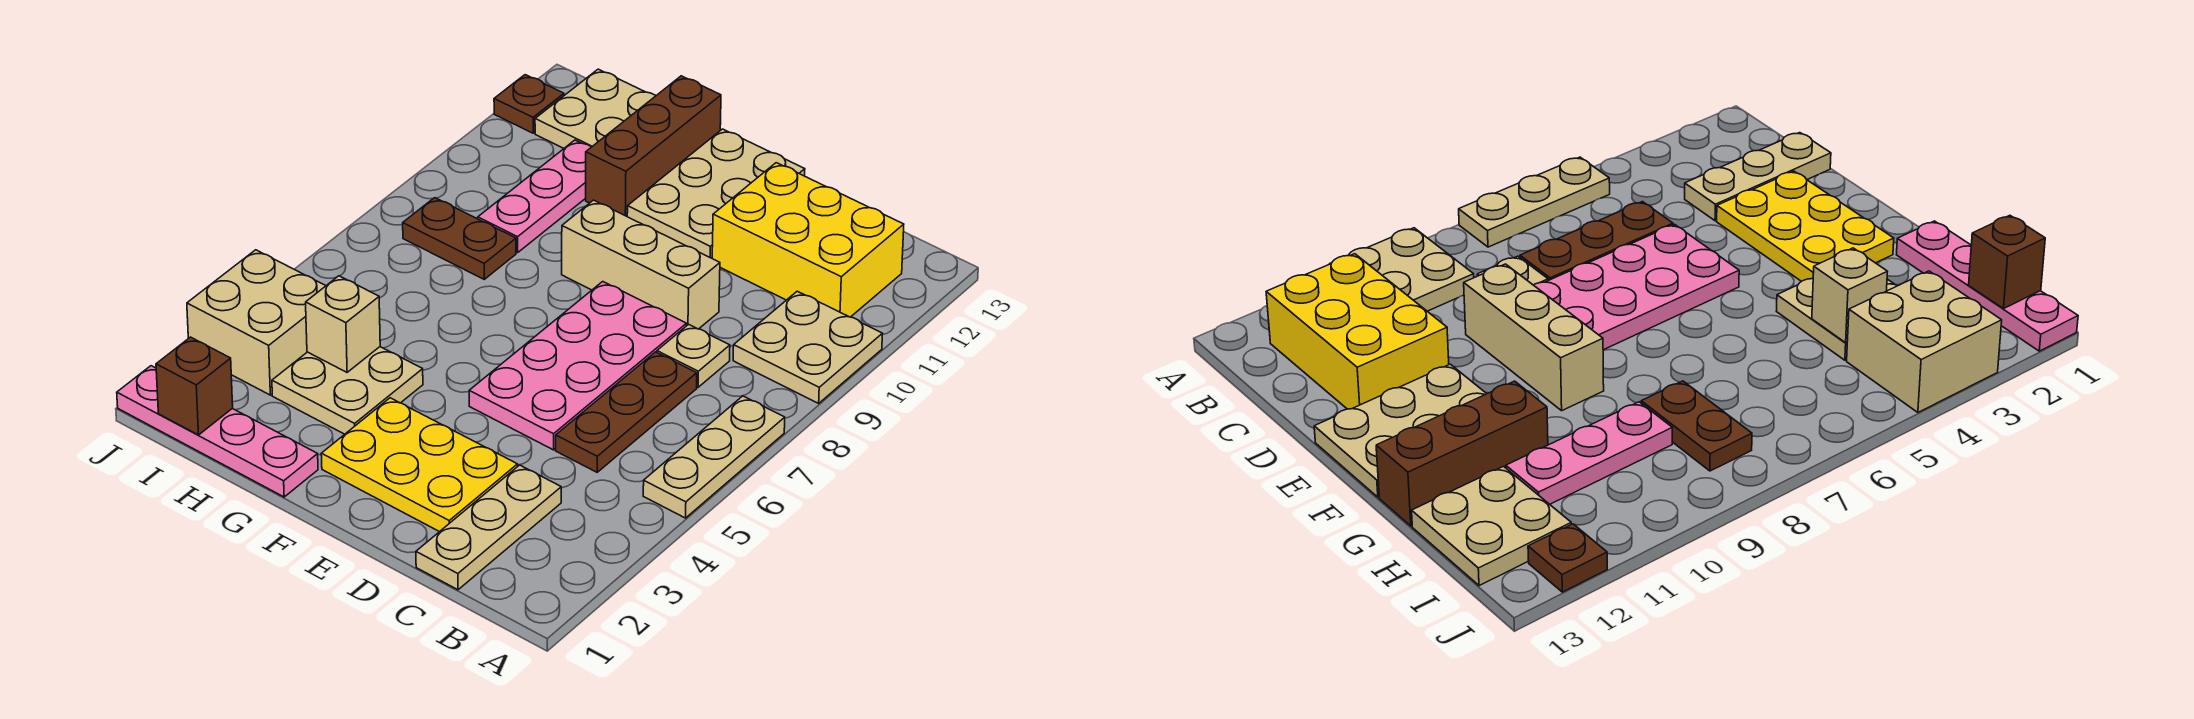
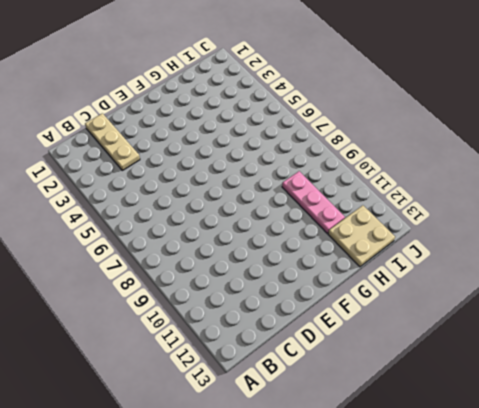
none -> tan plate A5:A7 level 1
none -> tan plate A9:B10 level 1
none -> yellow brick B11:D12 level 1

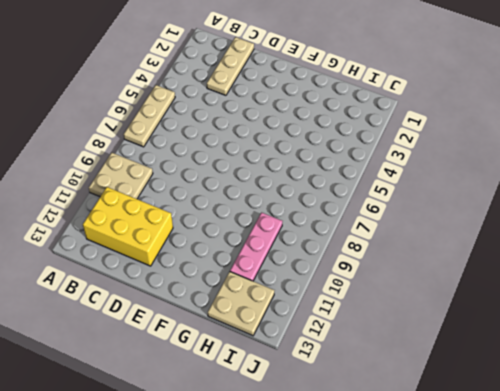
none -> brown plate C5:C7 level 1
none -> tan plate C8 level 1
none -> yellow plate D2:F3 level 1

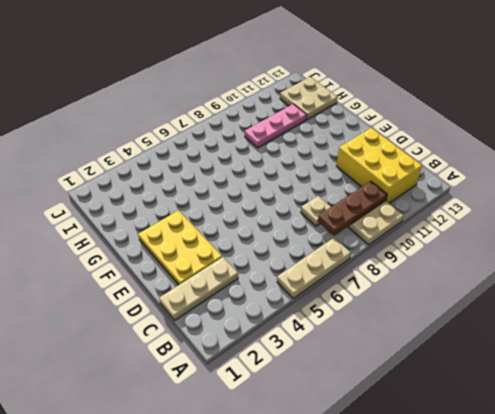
brown plate B8:B10 level 2 -> brown plate C5:C7 level 1
none -> pink plate D5:E8 level 1
none -> tan brick D9:F9 level 1
none -> tan plate E11:F13 level 1

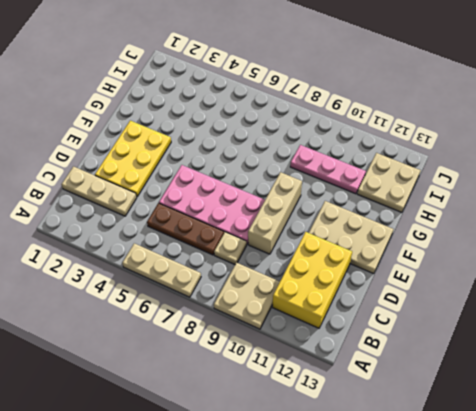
none -> pink plate G1:J1 level 1
none -> tan plate G3:H4 level 1
none -> brown brick G11:G13 level 1

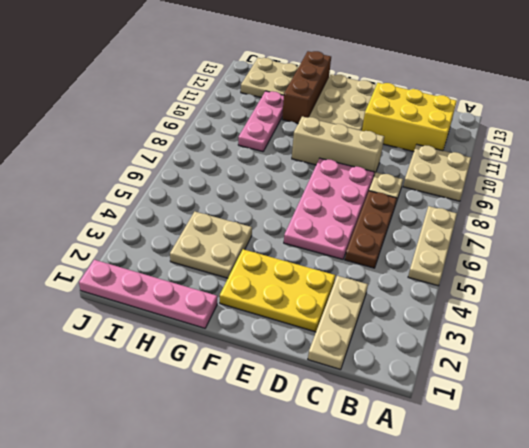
none -> brown plate H8:I8 level 1
none -> tan brick I3:J4 level 1
none -> brown plate J12 level 1

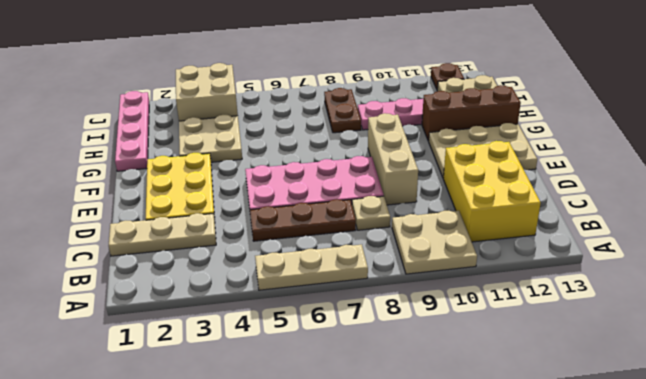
none -> tan brick H4 level 2
none -> brown brick I1 level 2

